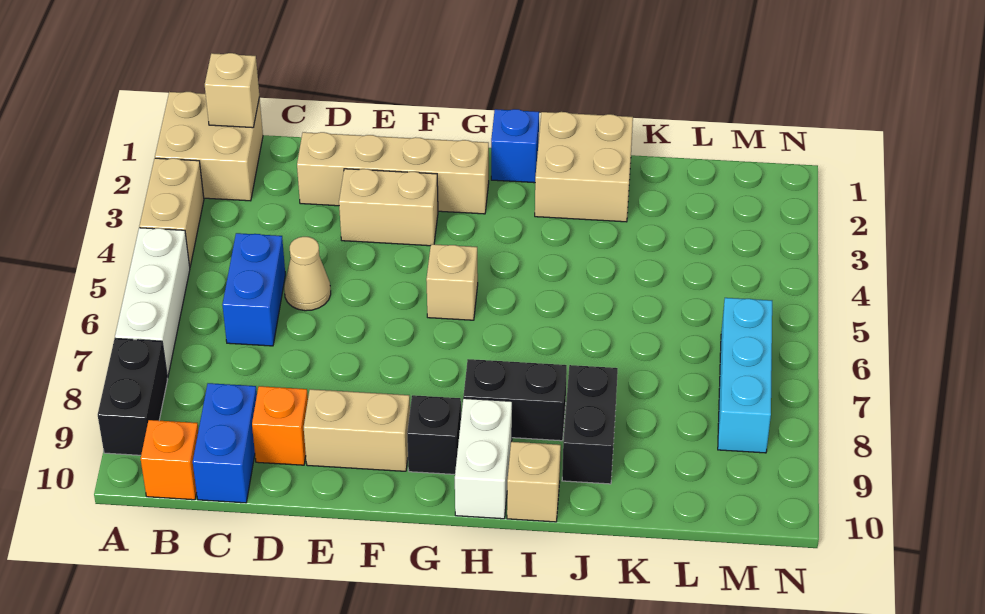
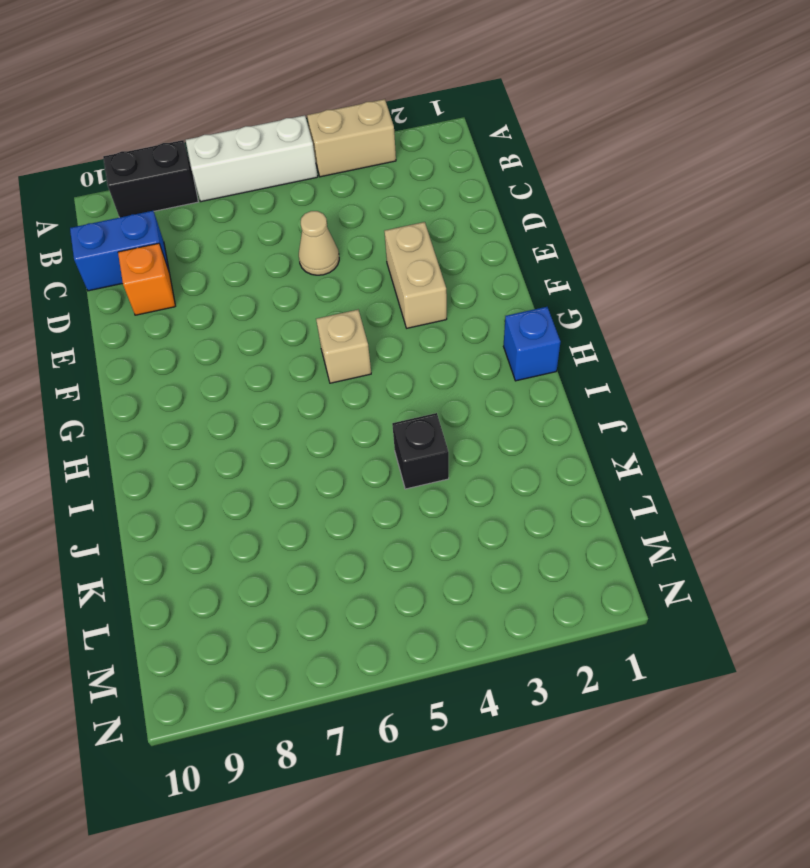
black brick J4 level 1 -> black brick G9 level 1
none -> tan brick A1:B2 level 1
none -> orange brick B10 level 1
none -> blue brick C5:C6 level 1

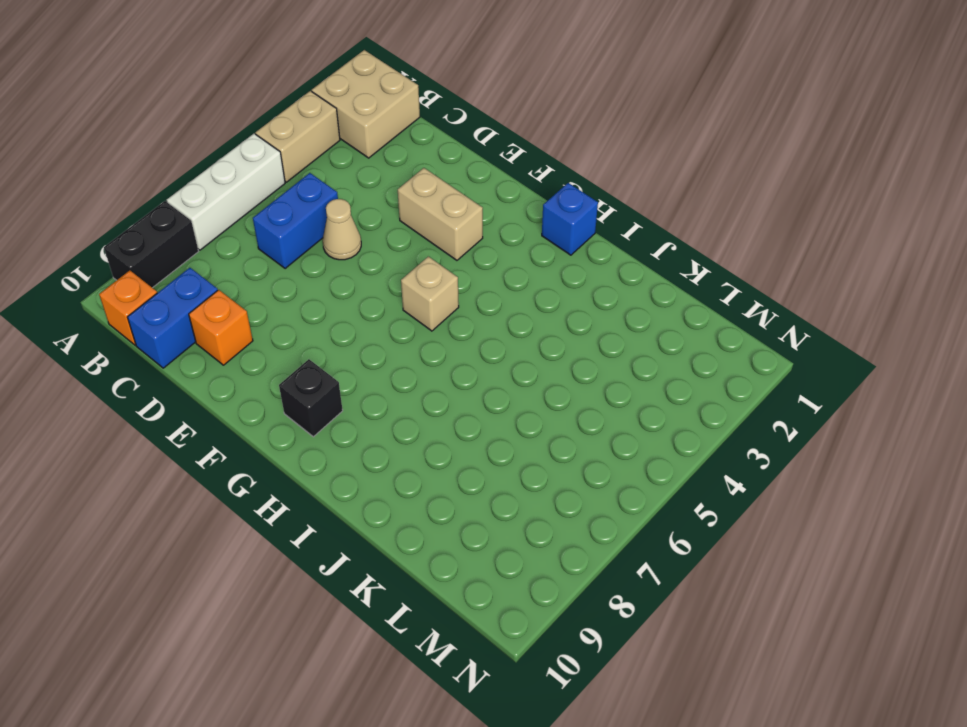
none -> tan brick D2:G2 level 1
none -> tan brick E9:F9 level 1
none -> black brick H8:I8 level 1

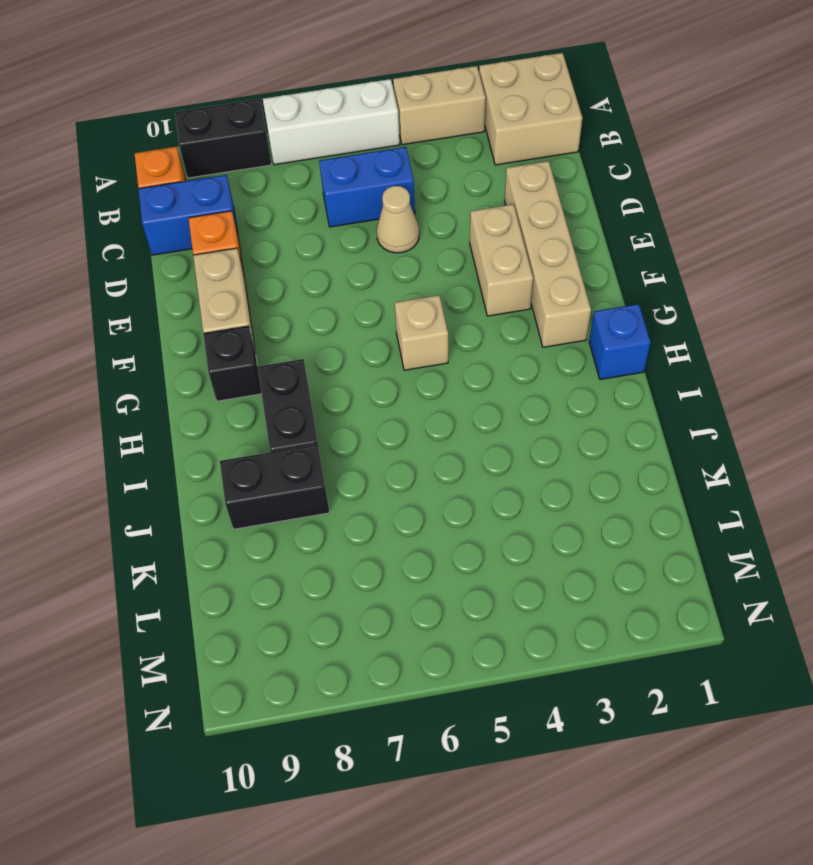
none -> white brick H9:H10 level 1
none -> tan brick I1:J2 level 1
none -> tan brick I10 level 1

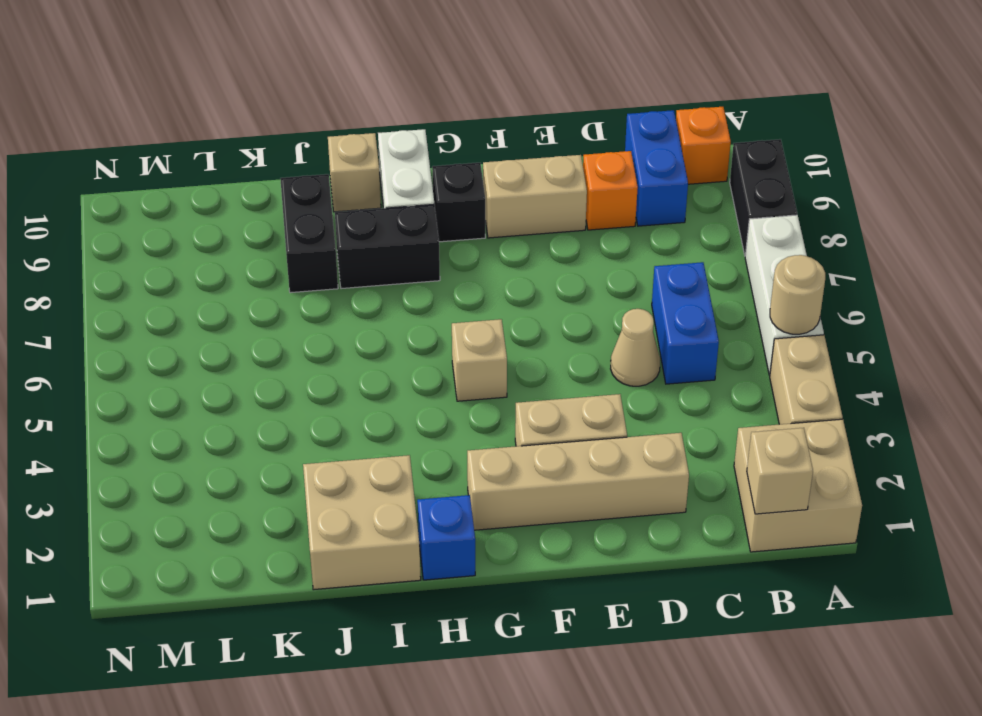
tan round brick A5 level 2 -> none
none -> cyan brick M6:M8 level 1

